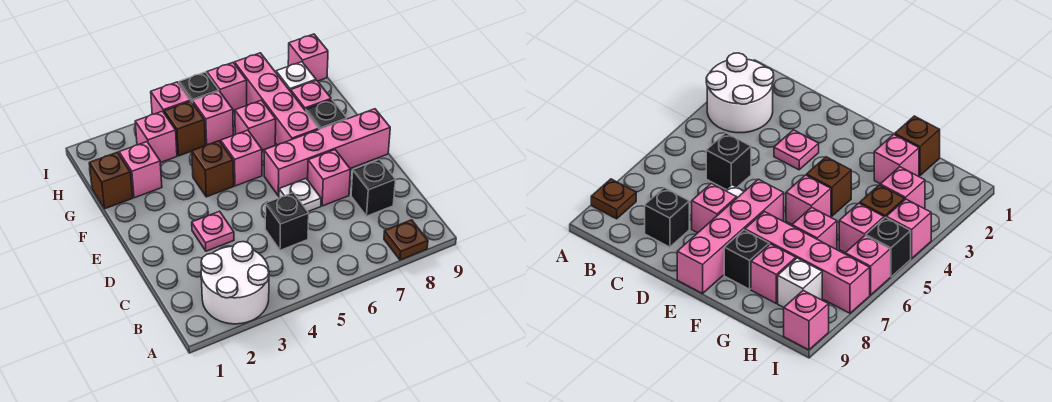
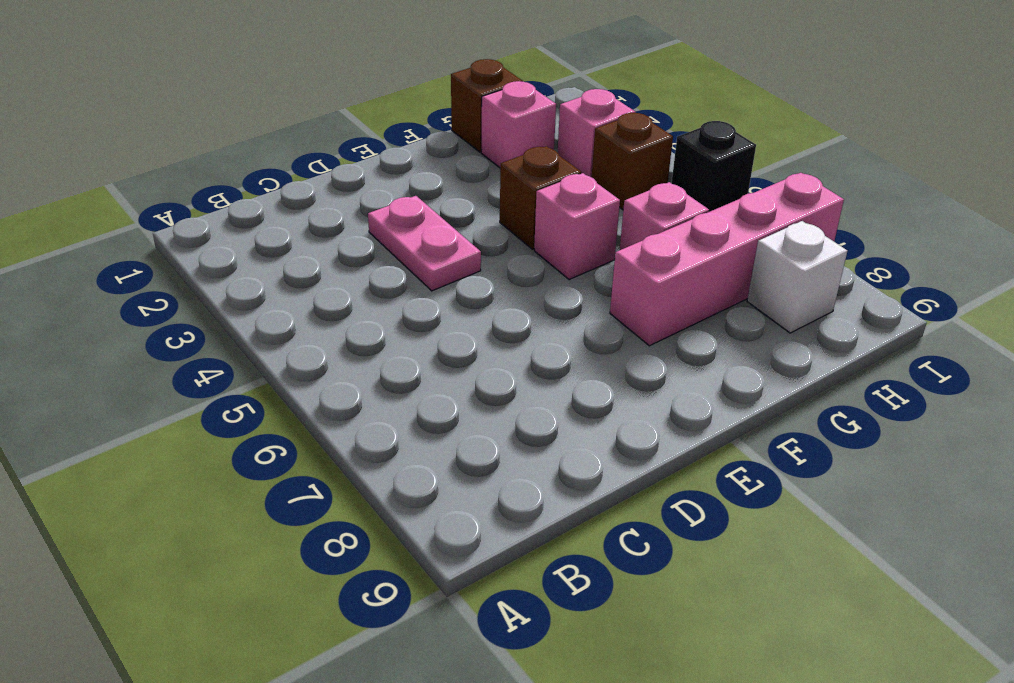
pink plate D3:D4 level 1 -> pink plate D3 level 1
none -> white round brick A2:B3 level 1
none -> brown plate A8 level 1
none -> black brick C5 level 1

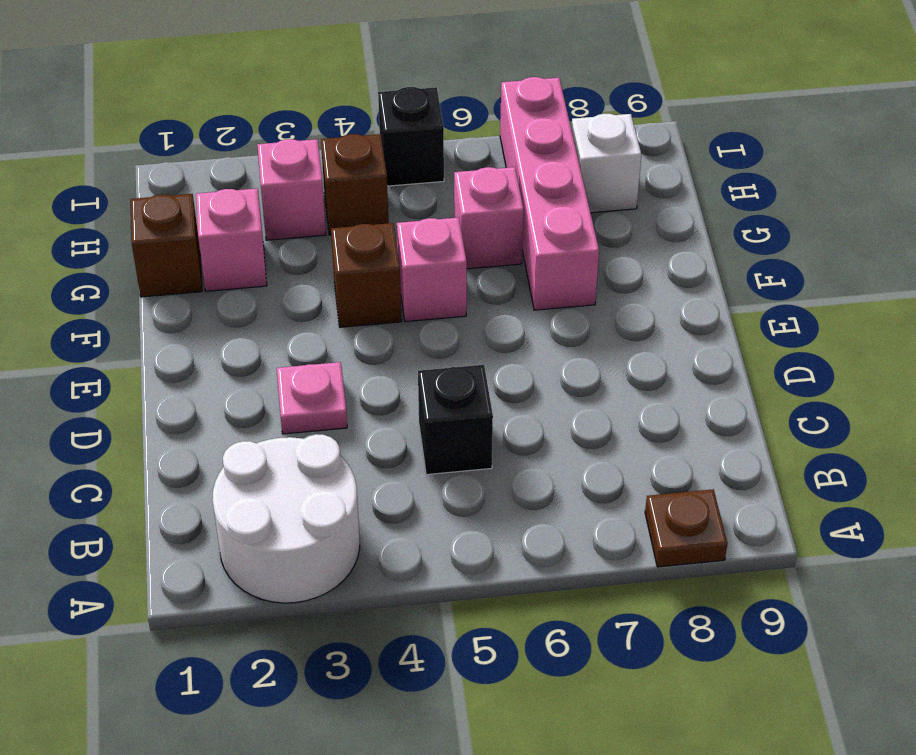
none -> black brick C8 level 1
none -> white plate D6 level 1
none -> pink brick D7 level 1

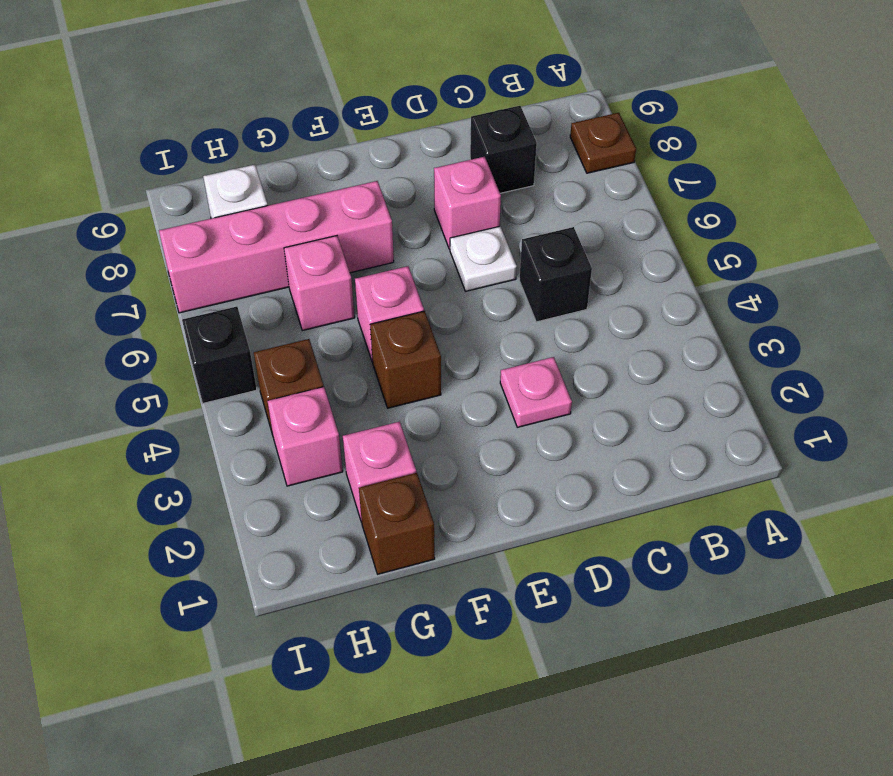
none -> white round brick A2:B3 level 1
none -> pink brick E6:E9 level 1
none -> black brick F8 level 1

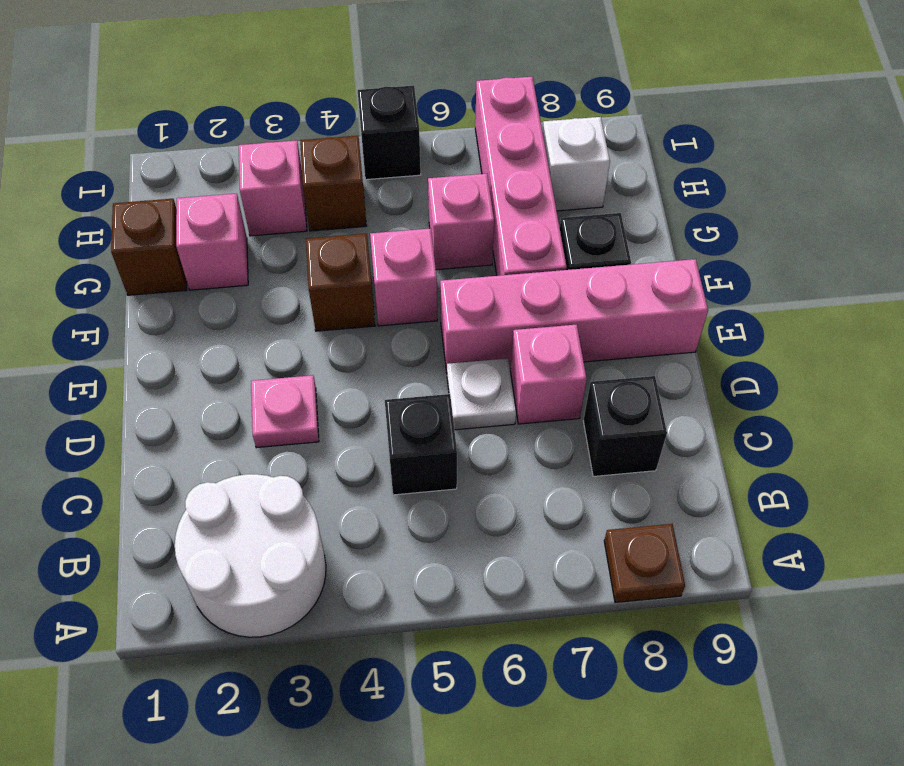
none -> pink brick G8 level 1
none -> pink brick H5 level 1
none -> pink brick I4 level 1

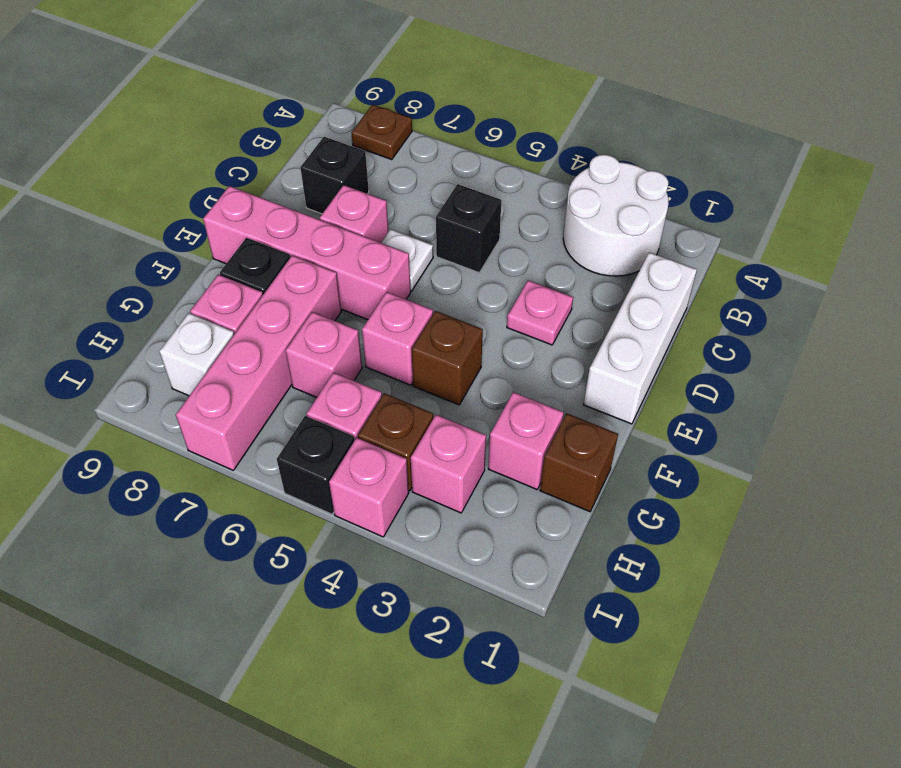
white brick C1:E1 level 1 -> none
none -> pink brick I6 level 1
none -> pink brick I9 level 1

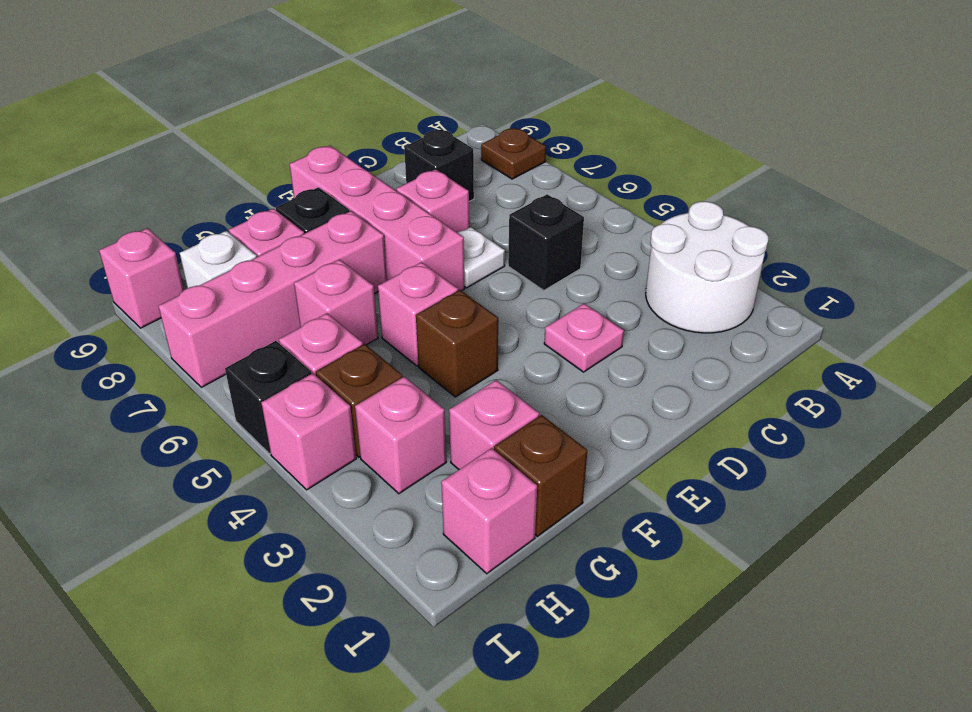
pink brick H1 level 1 -> pink brick I6 level 1

